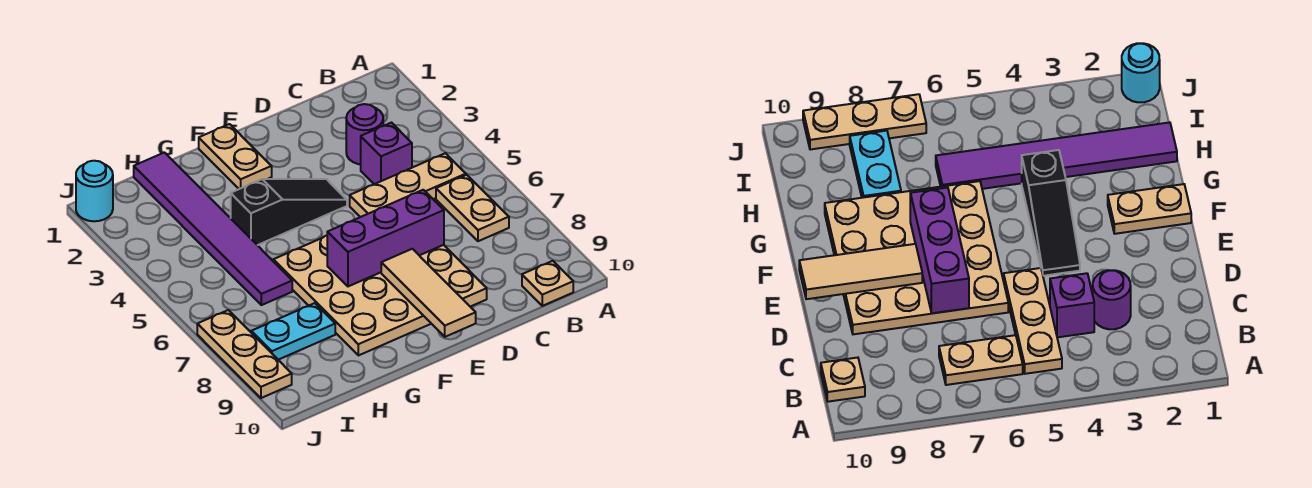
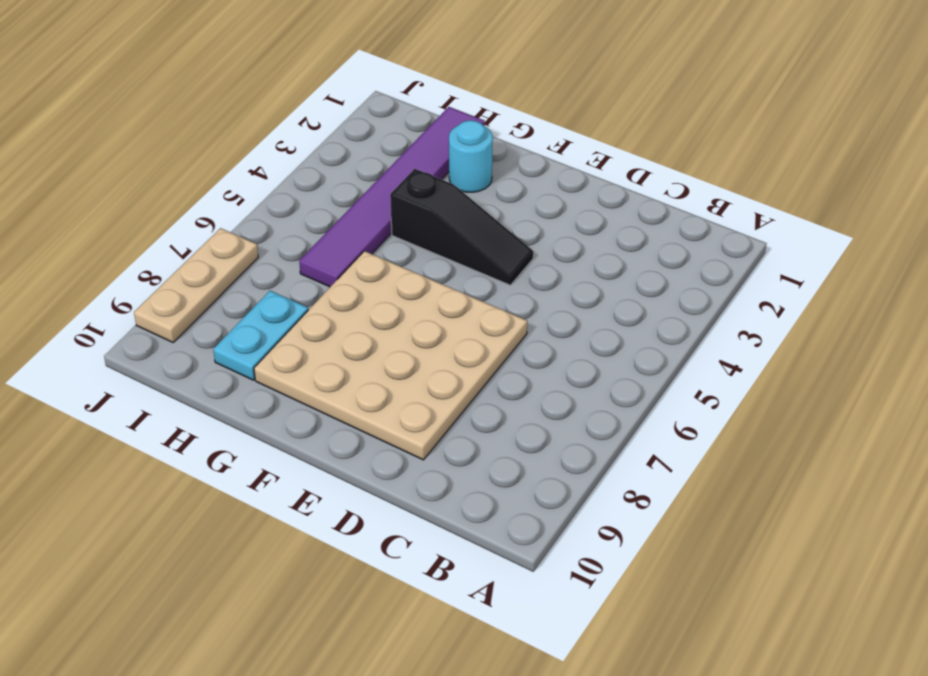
cyan round brick G2 level 1 -> cyan round brick J1 level 1
cyan plate H8:H9 level 1 -> cyan plate H8:I8 level 1
none -> tan plate B5:D5 level 1
none -> tan plate B6:B7 level 1
none -> tan plate B10 level 1

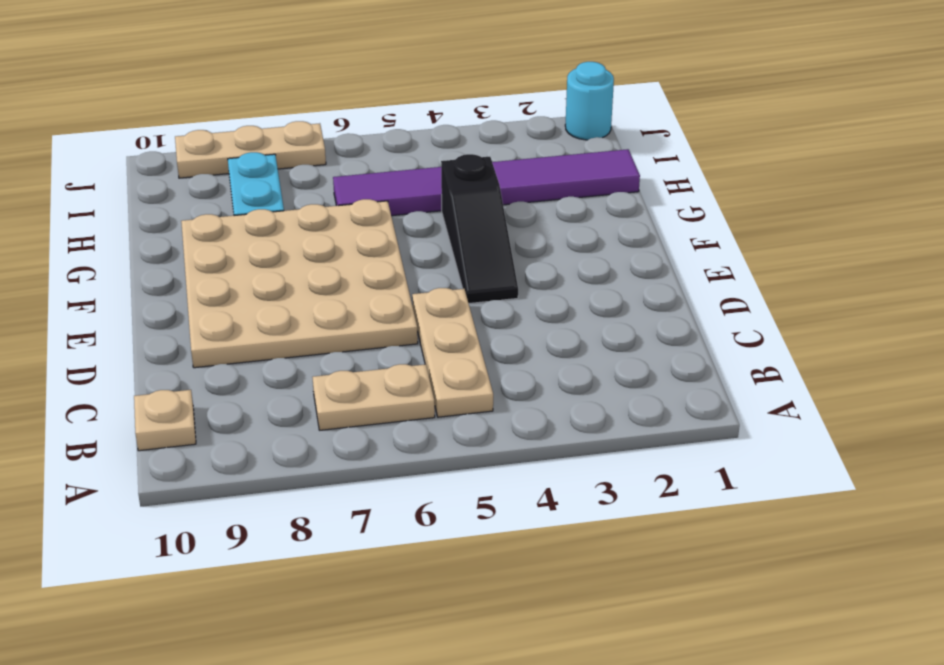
none -> purple round brick C3 level 1
none -> purple brick C4 level 1
none -> tan plate F1:F2 level 1

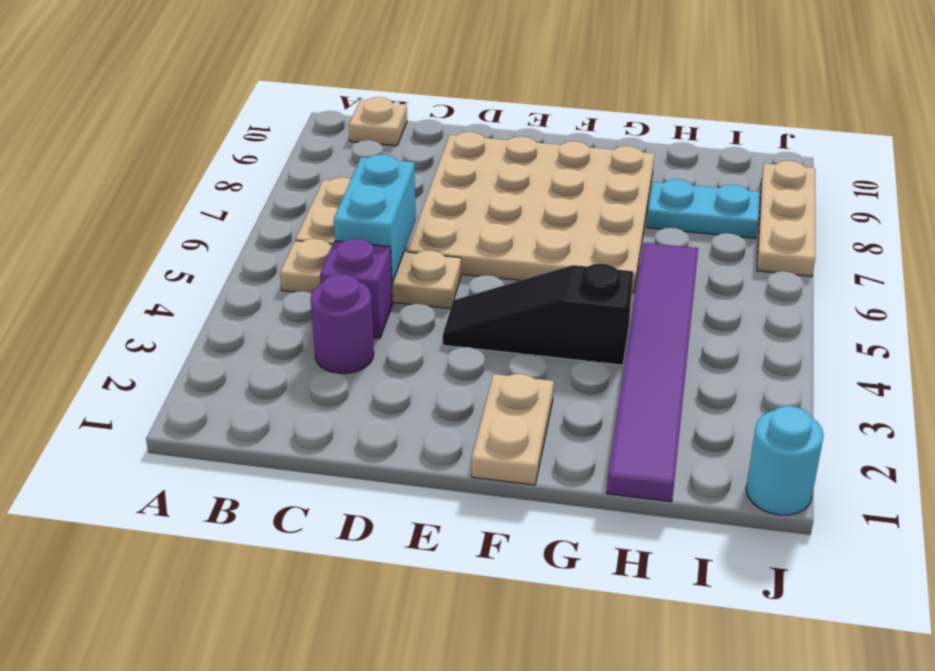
cyan brick C5:C6 level 2 -> none
none -> purple brick D7:F7 level 2
none -> tan tile E8:E10 level 2

